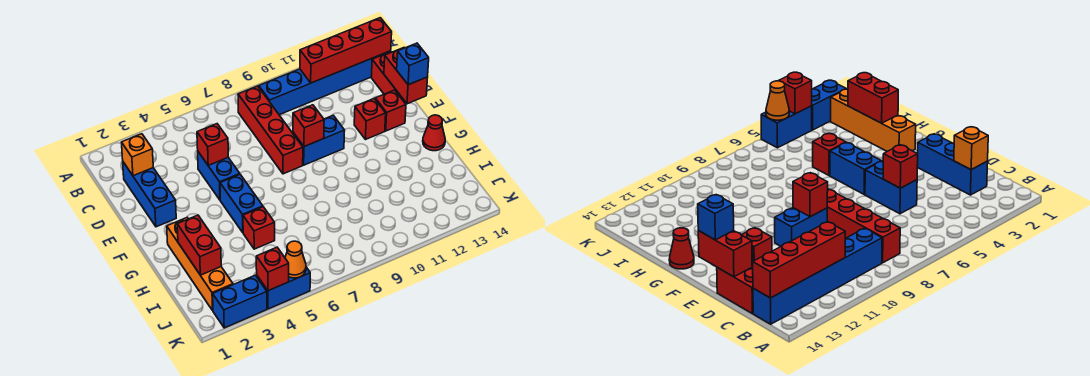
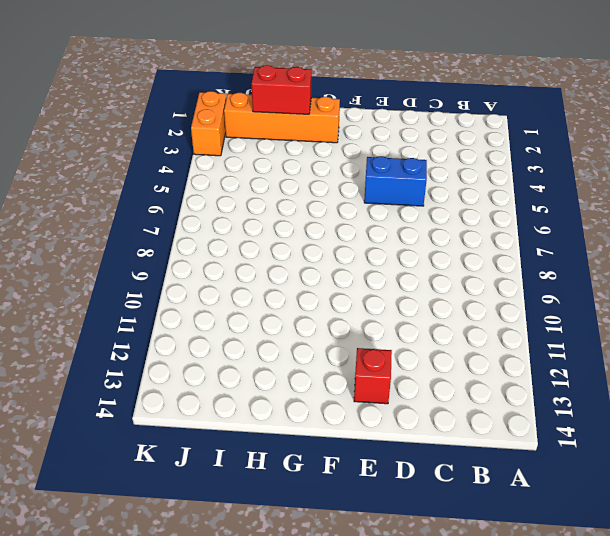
orange brick K2:K3 level 1 -> blue brick K2:K3 level 1
none -> red brick B8:E8 level 1
none -> blue brick B9:B14 level 1
none -> blue brick C2:E2 level 1

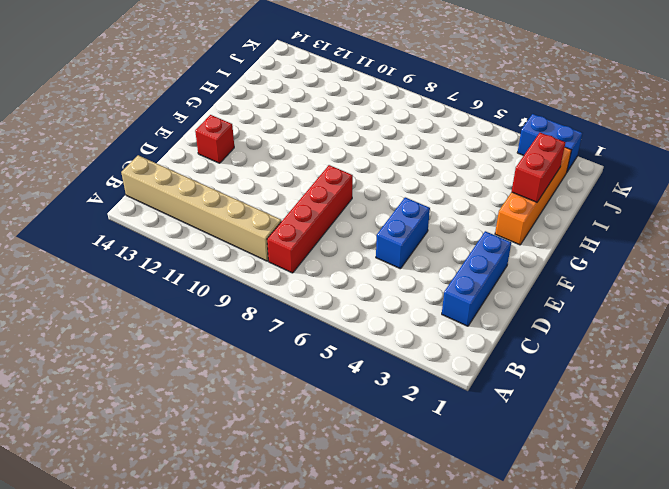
tan brick B9:B14 level 1 -> blue brick B9:B14 level 1
none -> red brick C14:D14 level 1
none -> blue brick E9:E10 level 1
none -> red brick E12 level 1

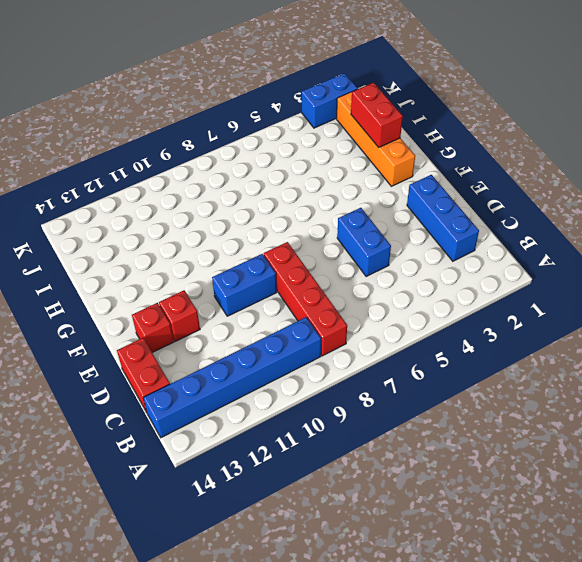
none -> blue brick F5:G5 level 1
none -> red cone G14 level 1
none -> red brick H5 level 1

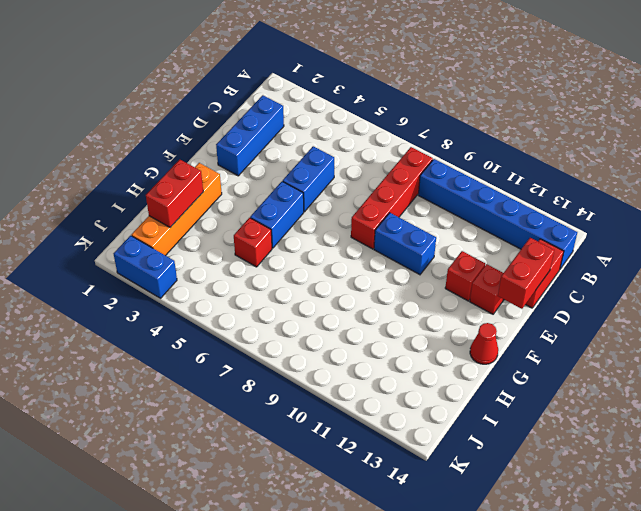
none -> blue brick K4:K5 level 1
none -> red brick B11:B14 level 2
none -> orange brick C2 level 2

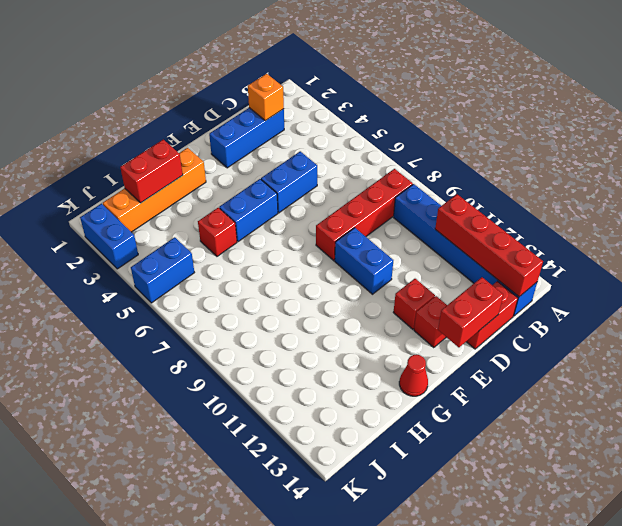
blue brick J5:K5 level 1 -> blue brick K4:K5 level 1
none -> red brick D5 level 2
none -> red brick E9 level 2
none -> red brick K4 level 2

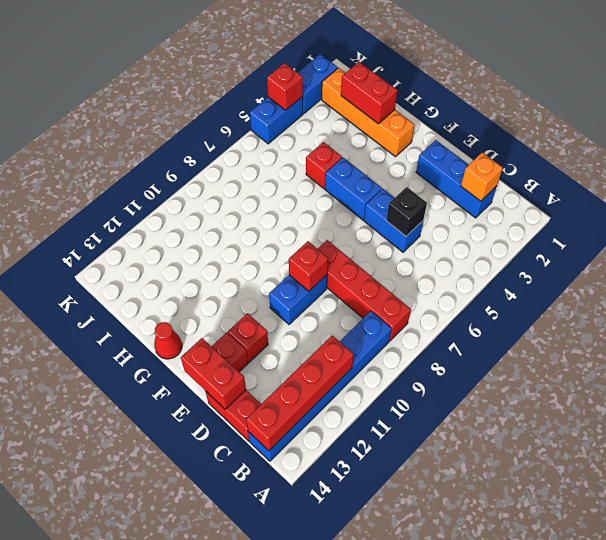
black brick D5 level 2 -> red brick D5 level 2
none -> orange cone K5 level 2
none -> blue brick E14 level 3

